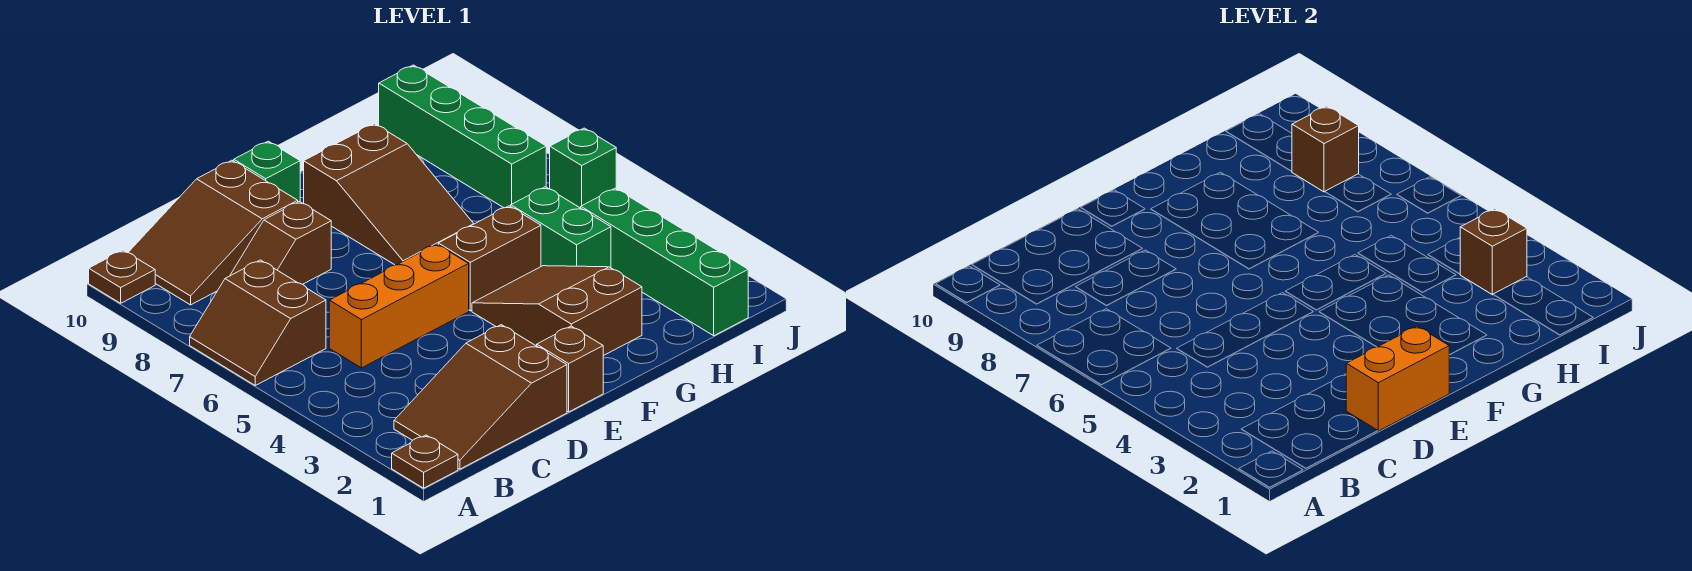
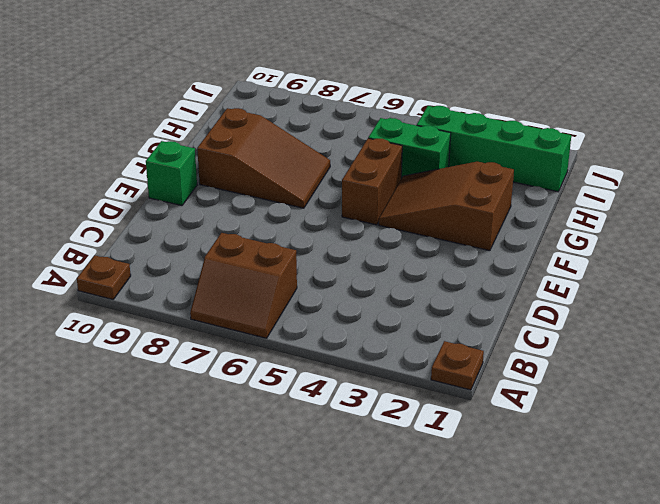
none -> brown slope B1:D2 level 1 top D
none -> brown slope B9:D10 level 1 top D
none -> orange brick C5:E5 level 1

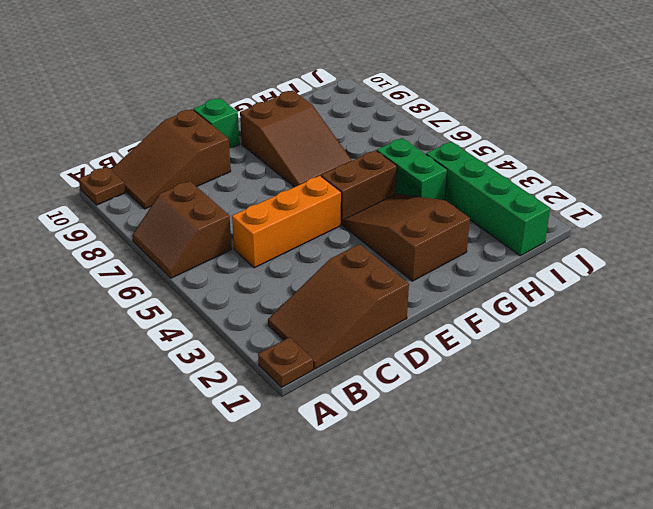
none -> brown slope C8:D8 level 1 top D
none -> brown brick E1 level 1
none -> green brick I7:I10 level 1

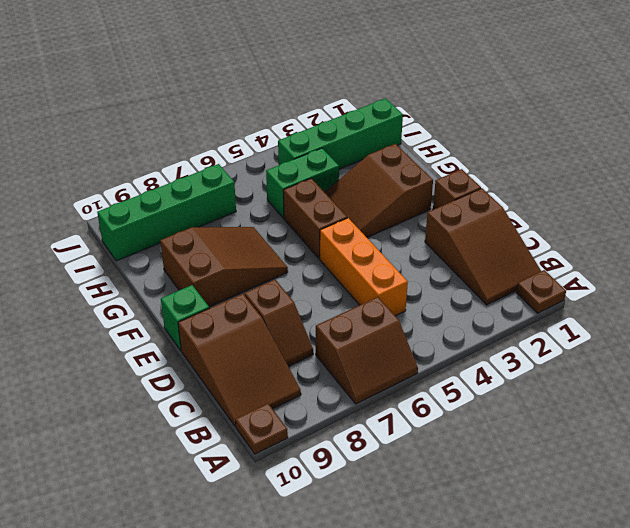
none -> green brick J6 level 1
none -> orange brick D1:E1 level 2
none -> brown brick I3 level 2

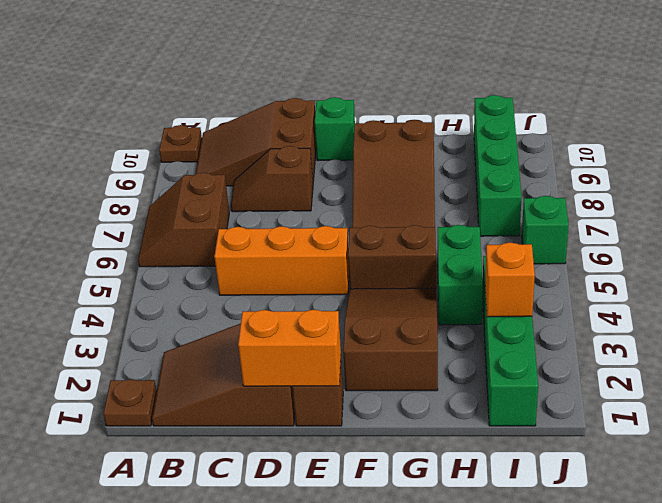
orange brick I3 level 2 -> brown brick I3 level 2
none -> brown brick I8 level 2

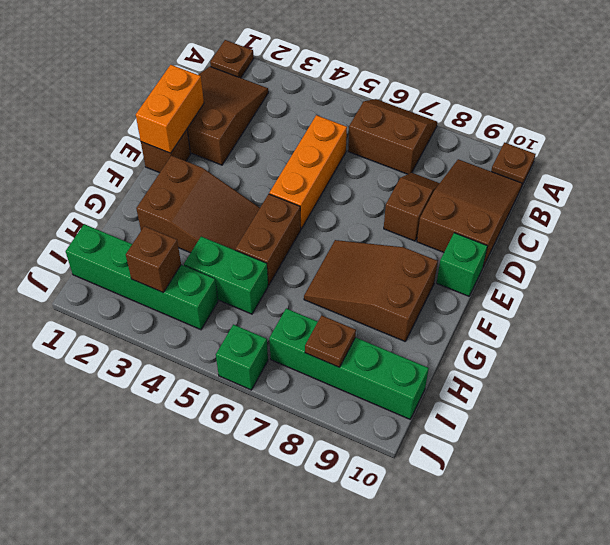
brown plate I8 level 2 -> brown brick I8 level 2

